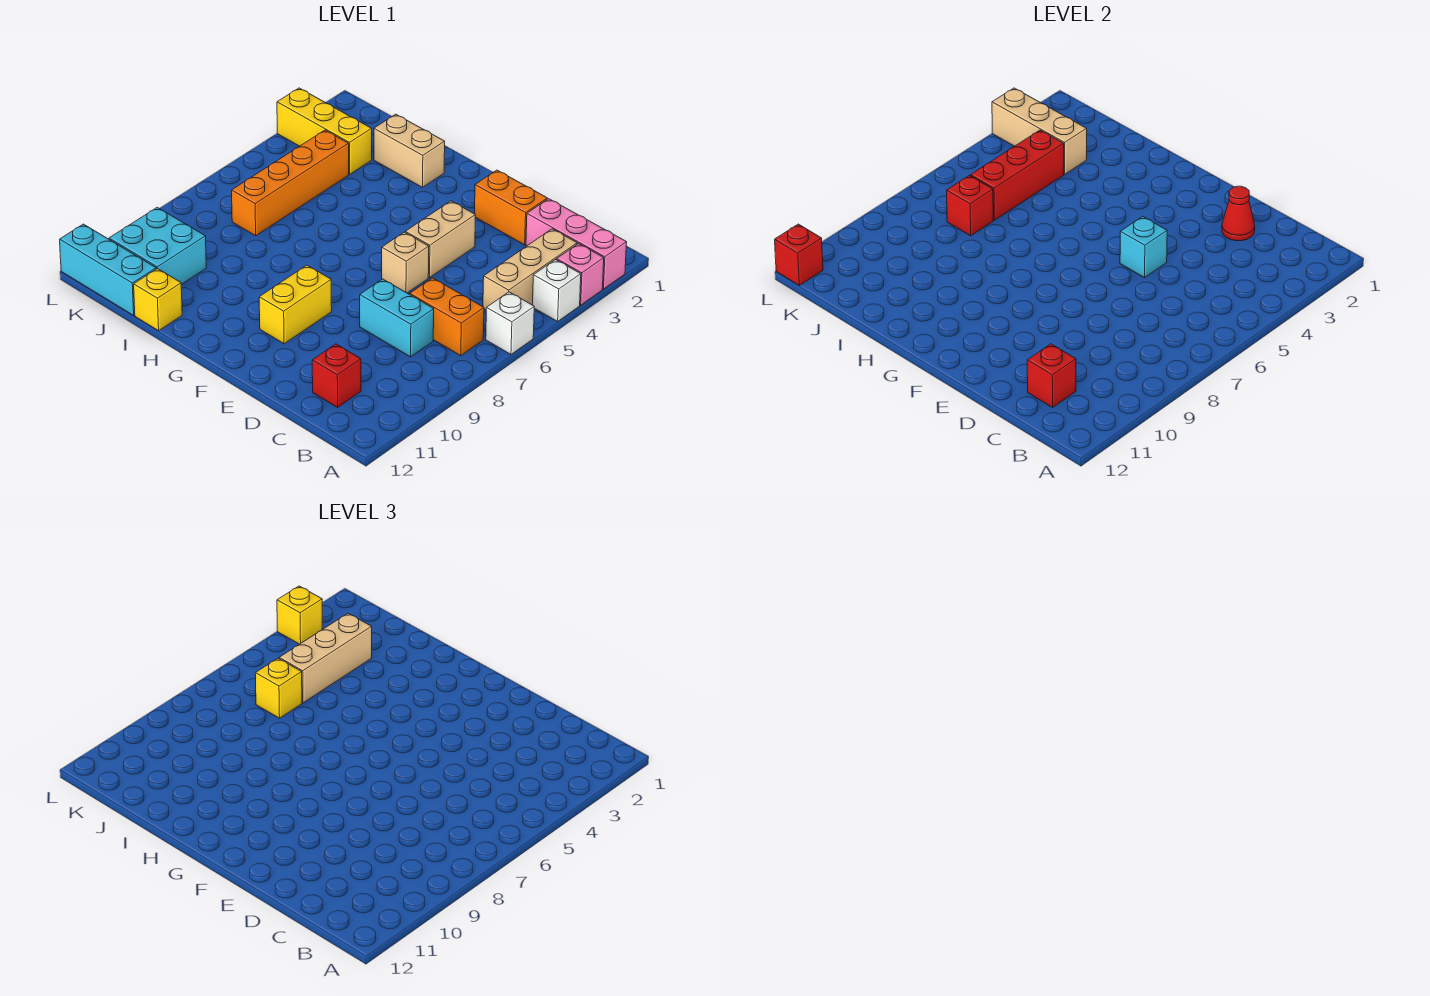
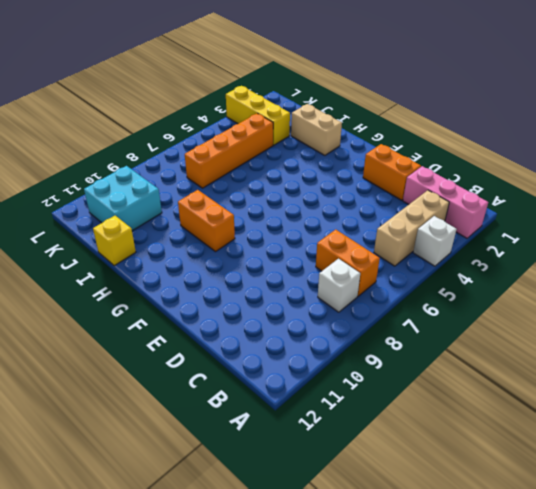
white brick B8 level 1 -> white brick A6 level 1
orange brick G9:H9 level 1 -> none
none -> pink brick A3 level 1
none -> cyan brick C8:D8 level 1
none -> red brick C11 level 1

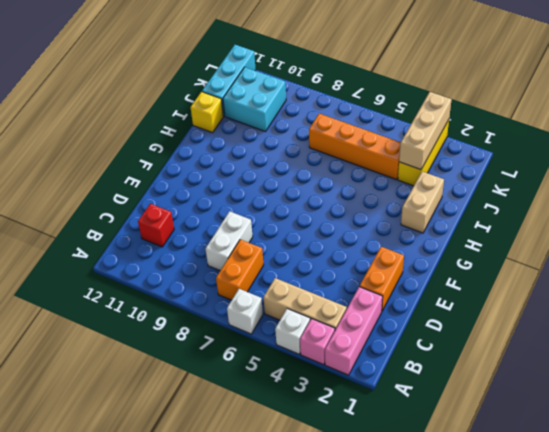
white brick C8:D8 level 1 -> cyan brick C8:D8 level 1
none -> tan brick E4:E5 level 1
none -> tan brick E6 level 1
none -> yellow brick F9:F10 level 1

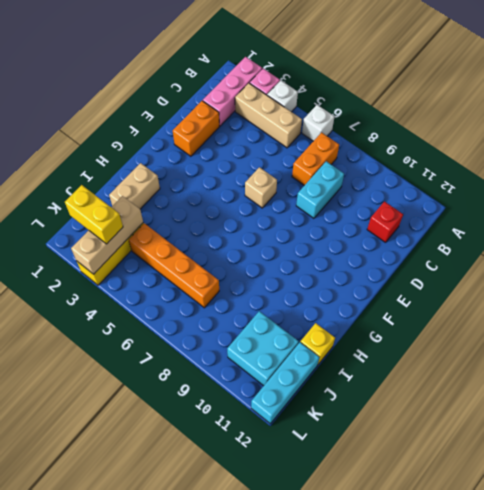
yellow brick K2:K3 level 3 -> yellow brick F9:F10 level 1
none -> tan brick E4:E5 level 1
none -> red brick C11 level 2
none -> red cone D2 level 2

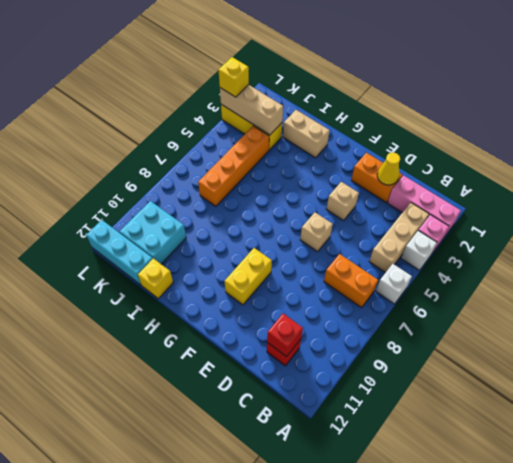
yellow cone D2 level 2 -> red cone D2 level 2
tan brick E4 level 1 -> tan brick E4:E5 level 1
none -> cyan brick C8:D8 level 1
none -> cyan brick E5 level 2
none -> red brick J4:J6 level 2

